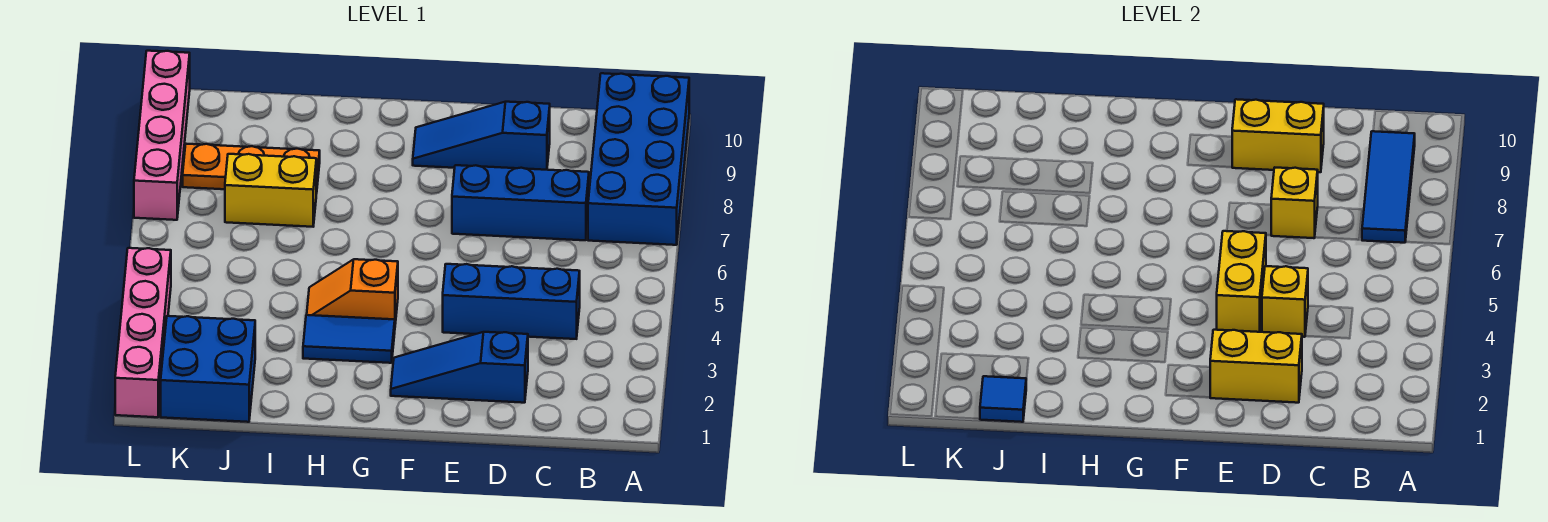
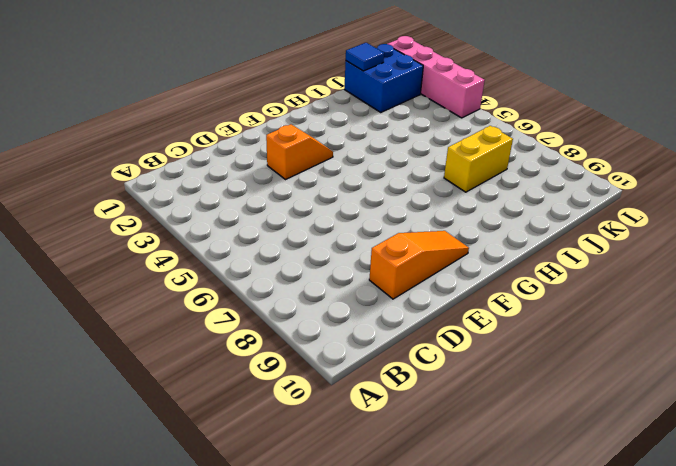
orange slope D9:F9 level 1 top D -> blue slope D9:F9 level 1 top D
orange slope E3:F3 level 1 top E -> orange slope G4:H4 level 1 top G
none -> blue brick A7:B10 level 1
none -> blue brick C4:E4 level 1
none -> blue brick C7:E7 level 1

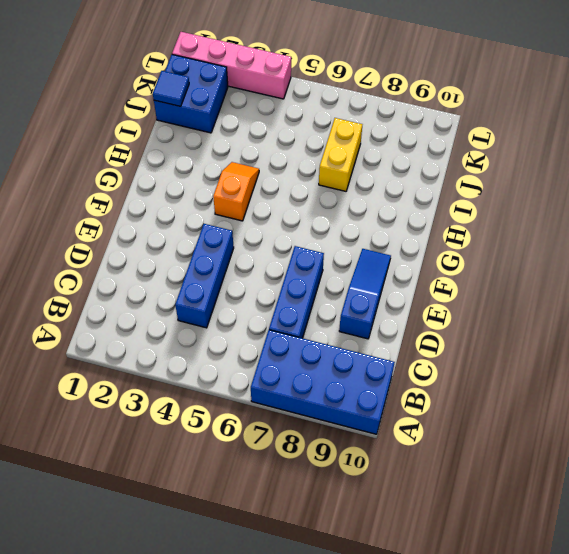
none -> blue slope D2:F2 level 1 top D
none -> blue tile G3:H3 level 1
none -> orange plate I8:K8 level 1

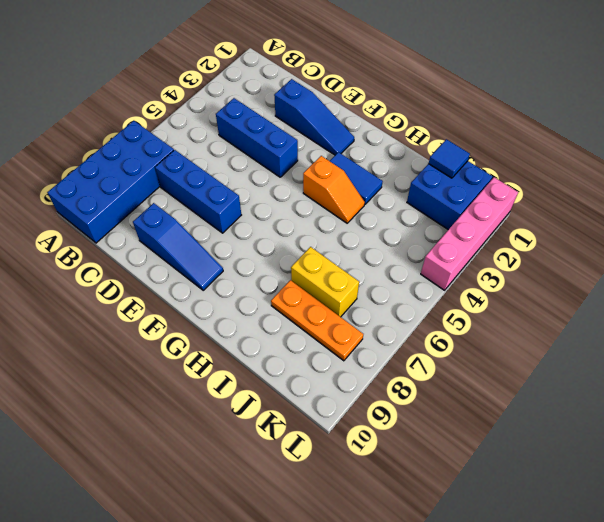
none -> pink brick L7:L10 level 1
none -> blue tile B7:B9 level 2
none -> yellow brick D2:E2 level 2

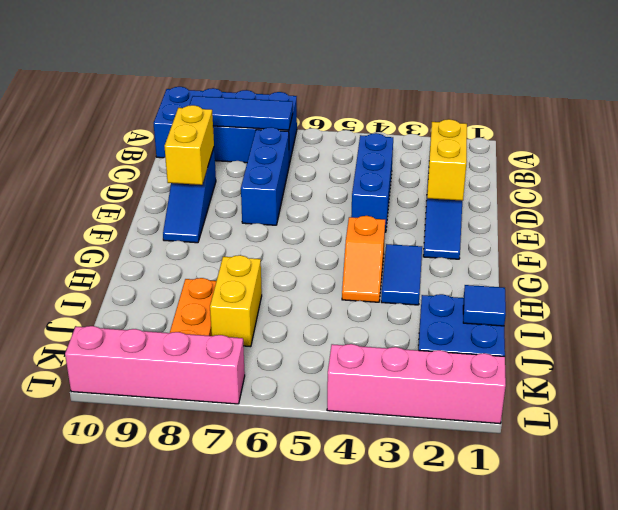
none -> yellow brick D4 level 2
none -> yellow brick D7 level 2
none -> yellow brick E4:E5 level 2

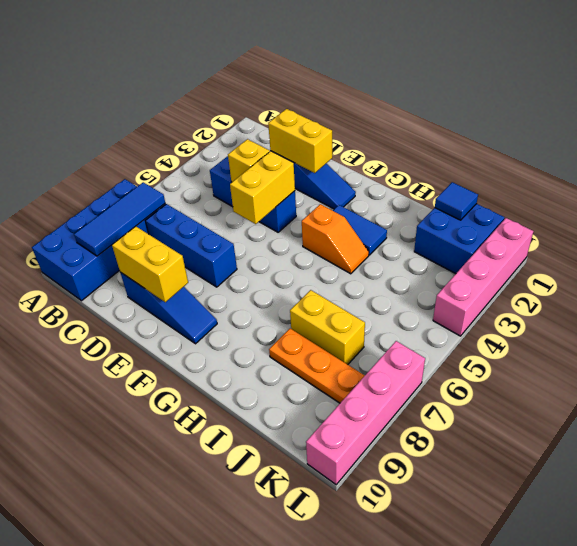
none -> yellow brick D7 level 2

